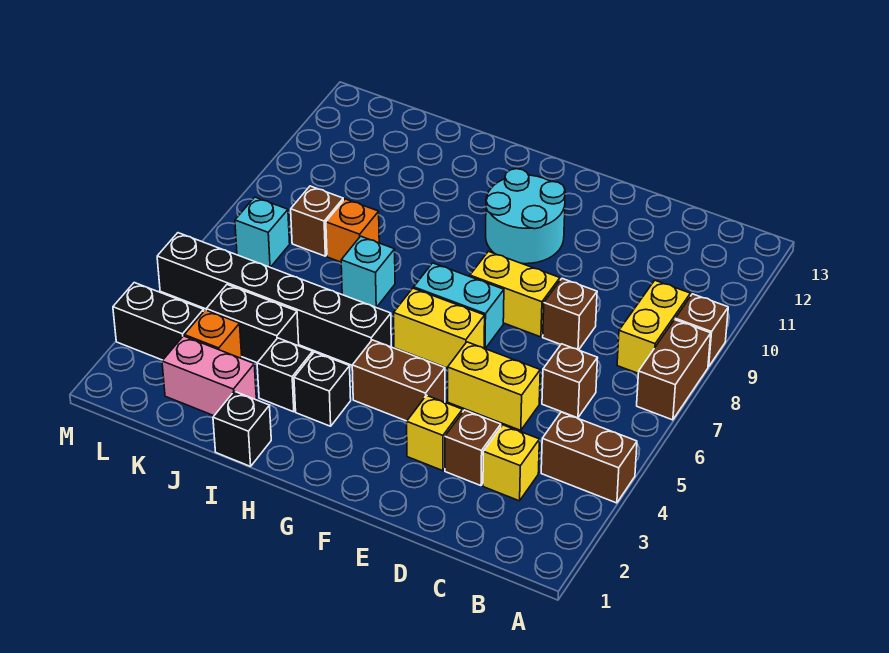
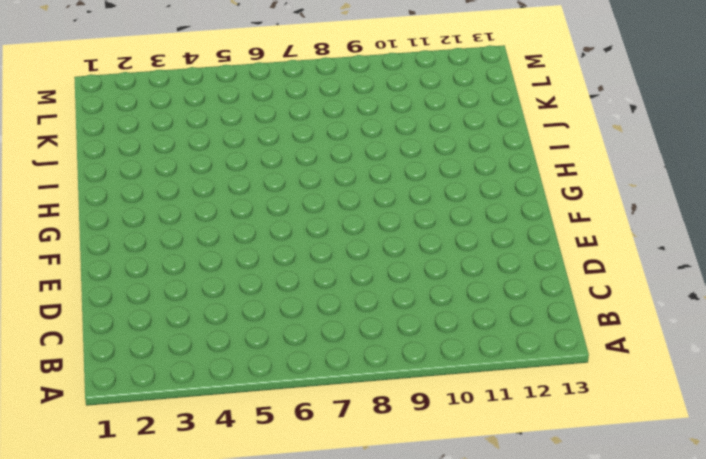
none -> brown brick A4:B4 level 1
none -> brown brick A7:A8 level 1
none -> brown brick A9 level 1

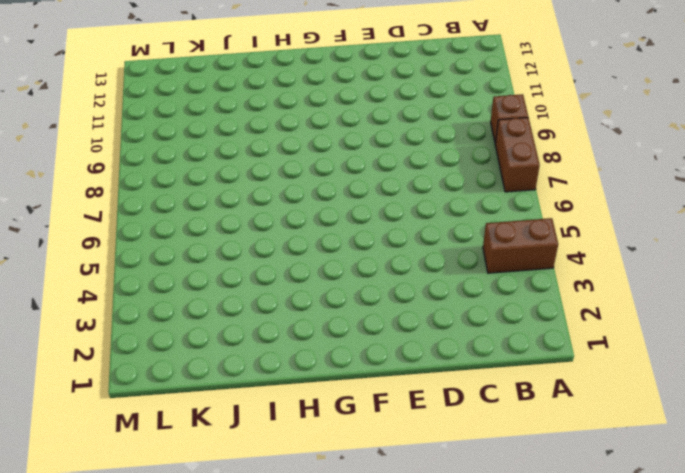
none -> yellow brick B8:B9 level 1
none -> yellow brick C3 level 1
none -> brown brick C6 level 1

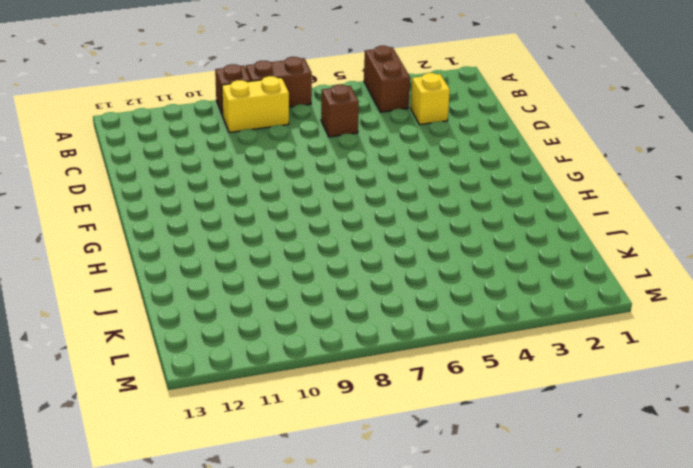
none -> brown brick D3 level 1
none -> yellow brick D5:E5 level 1
none -> brown brick D8 level 1

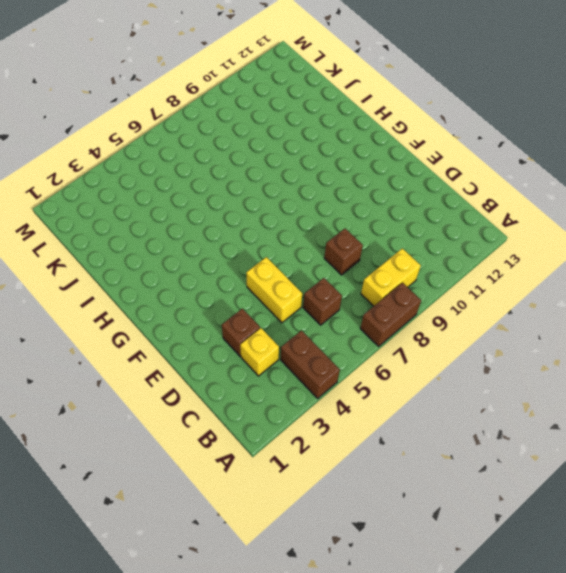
none -> brown brick A9 level 1
none -> yellow brick E3 level 1
none -> yellow brick E8:F8 level 1

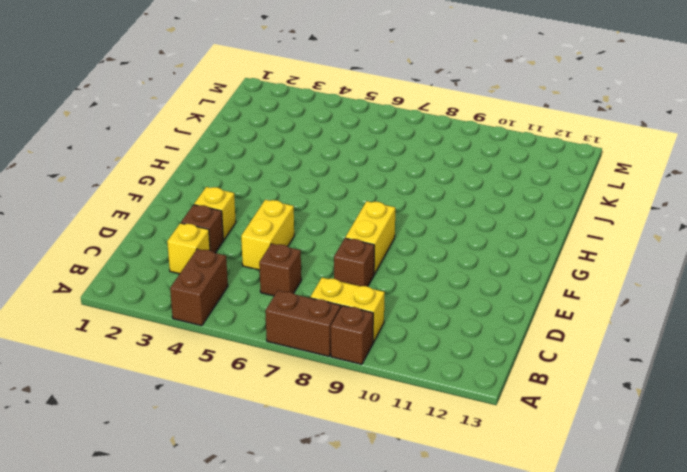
none -> brown brick F4:G4 level 1
none -> yellow brick F6:G6 level 1
none -> cyan brick F7:G7 level 1

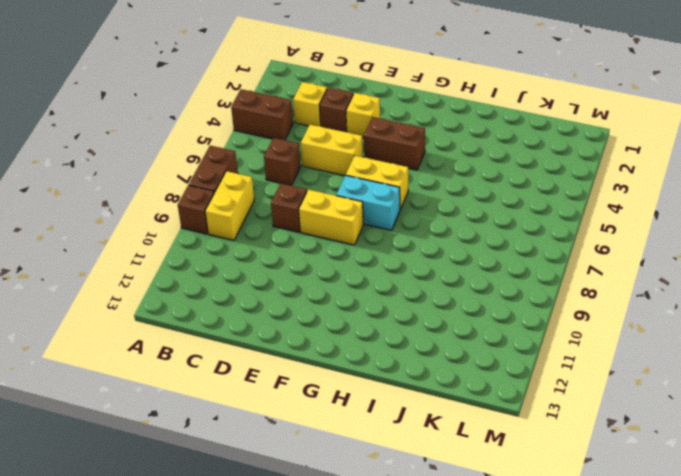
none -> cyan round brick F10:G11 level 1
none -> black brick H3 level 1
none -> black brick H5:M5 level 1

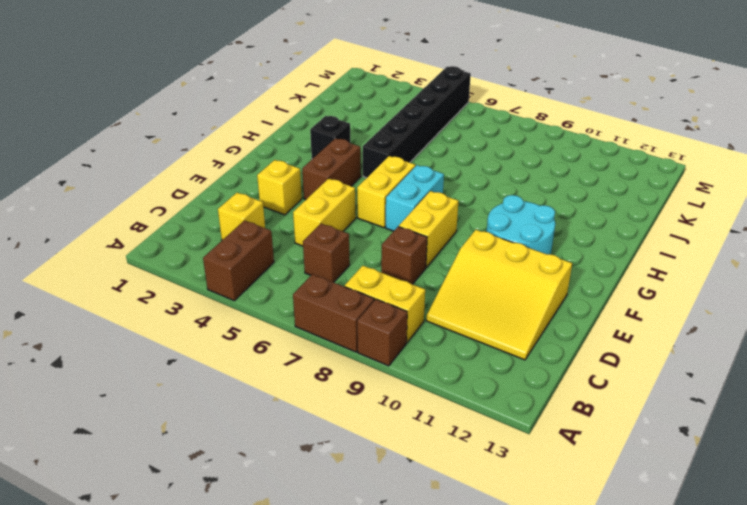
yellow slope C10:E12 level 1 top E -> none
none -> brown brick D3 level 1
none -> black brick I1 level 1
none -> black brick I3 level 1

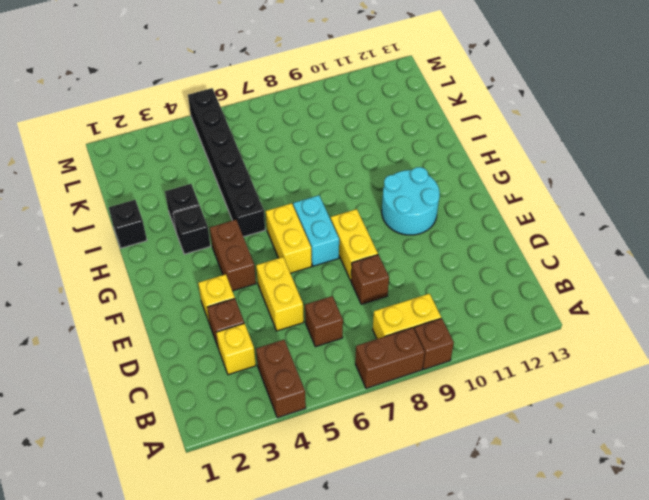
none -> cyan brick I7 level 1
none -> pink brick J2:K2 level 1
none -> black brick J4:K4 level 1

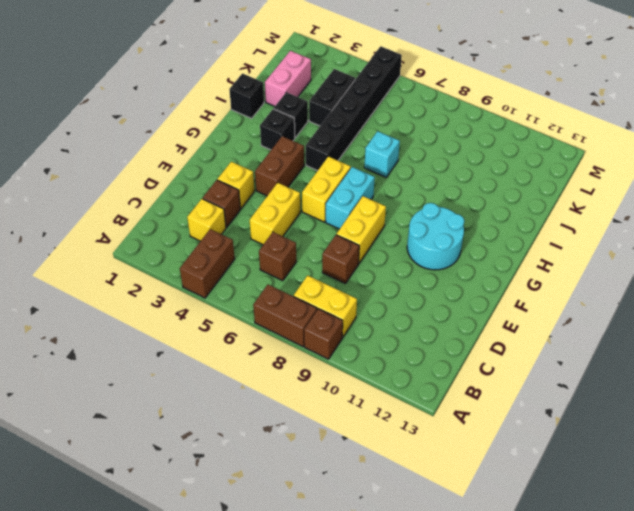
none -> orange brick J8 level 1
none -> orange brick K3 level 1
none -> brown brick K8 level 1

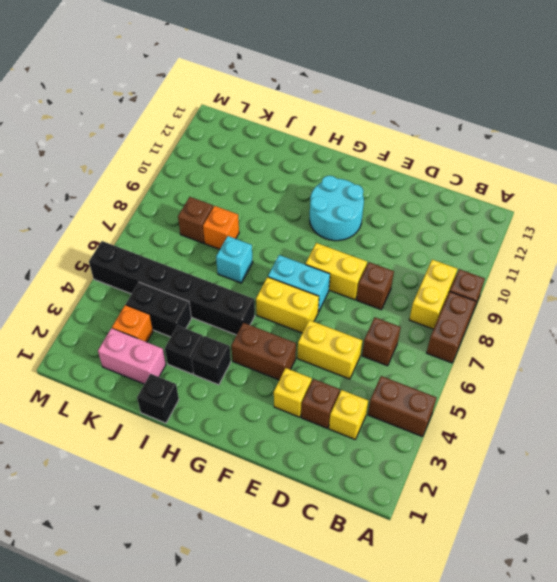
none -> black brick L3:M3 level 1
none -> cyan brick L7 level 1

